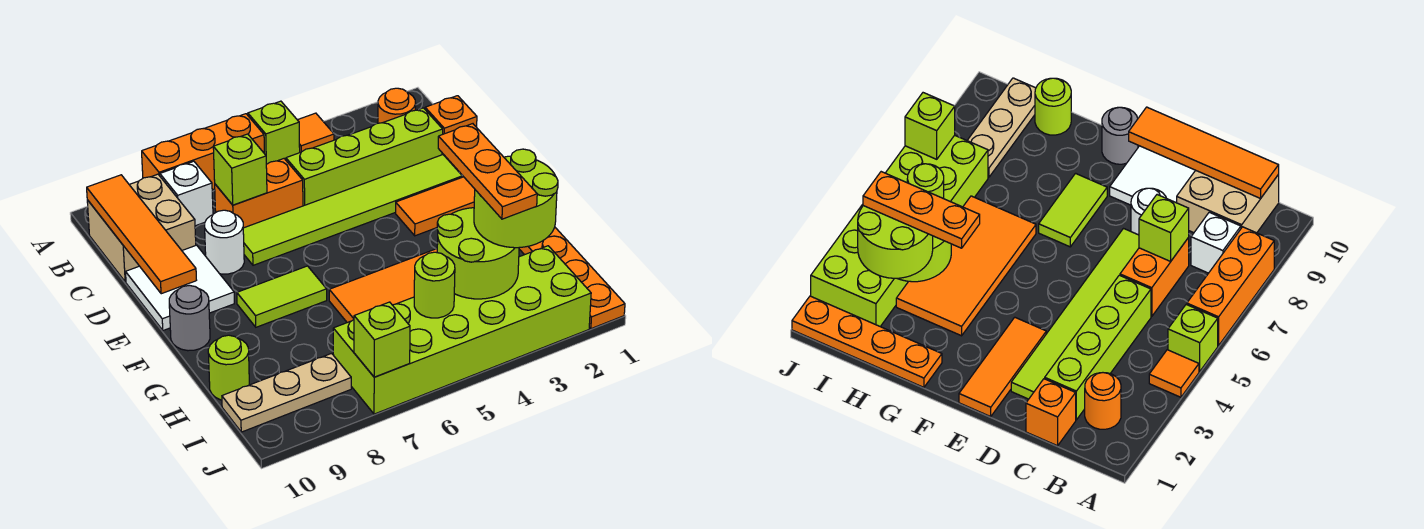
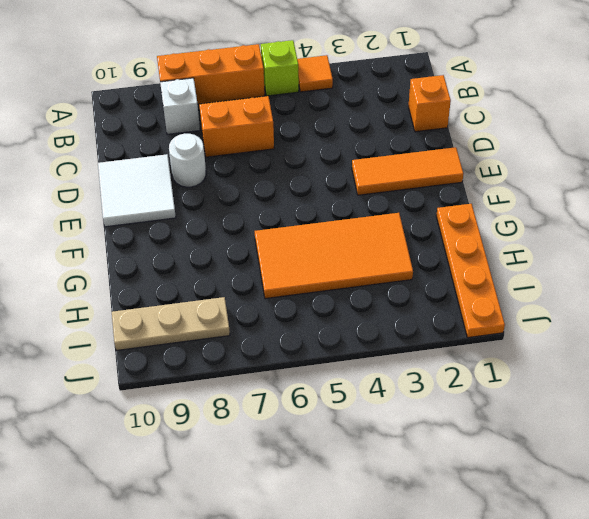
none -> orange round brick B2 level 1
none -> tan brick B9:C10 level 1
none -> lime brick C2:C5 level 1

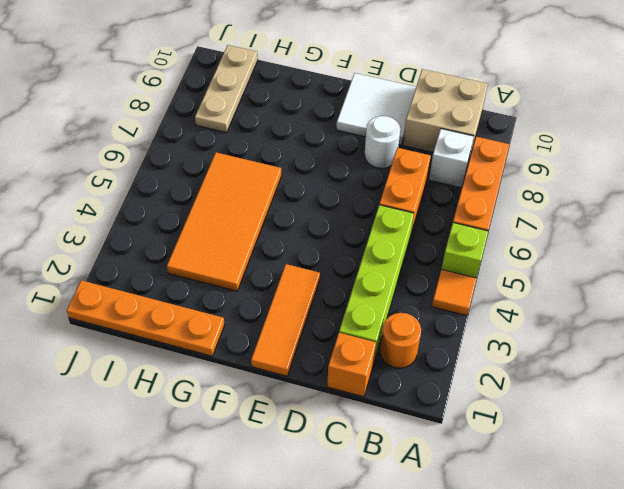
none -> lime tile D2:D7 level 1
none -> lime tile F7:F8 level 1
none -> grey round brick F10 level 1

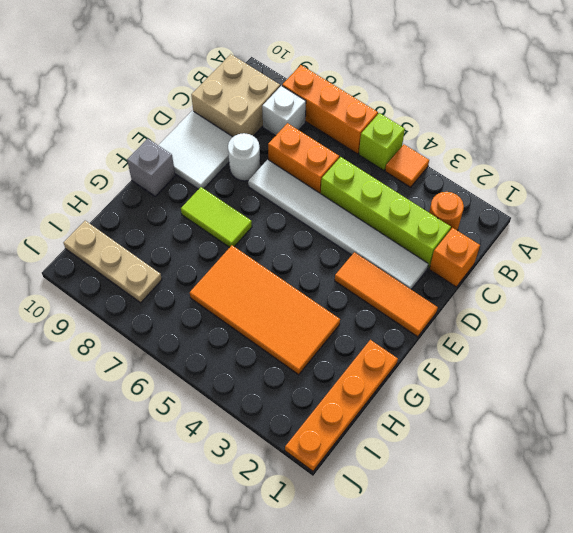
white tile D2:D7 level 1 -> lime tile D2:D7 level 1
grey brick F10 level 1 -> grey round brick F10 level 1
none -> lime round brick H10 level 1
none -> lime brick I2:J7 level 1
none -> orange tile B10:E10 level 2

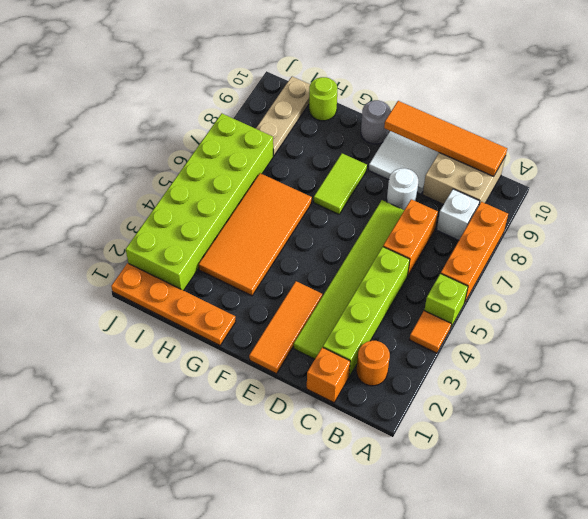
none -> lime brick C7 level 2
none -> lime round brick H3:I4 level 2
none -> lime round brick I5 level 2

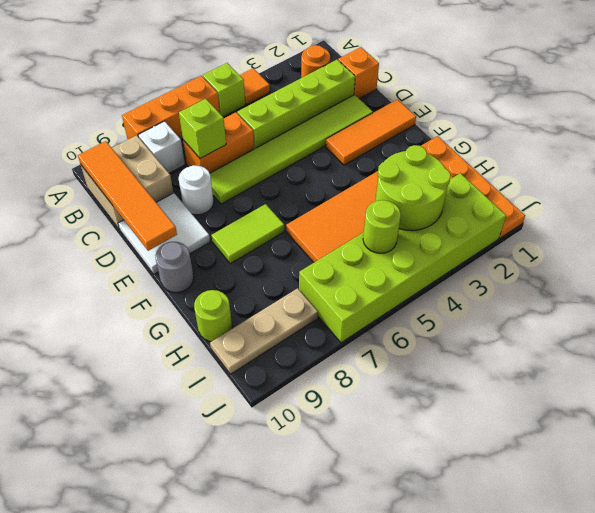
none -> lime brick J7 level 2
none -> lime round brick H2:I3 level 3
none -> orange plate G3:I3 level 4

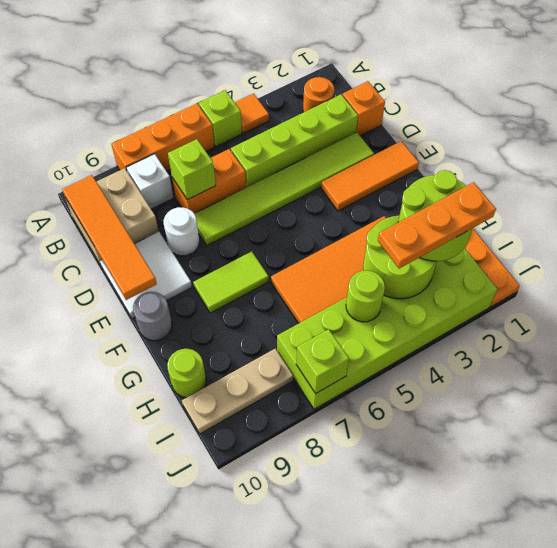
orange plate I2:I4 level 4 -> orange plate G3:I3 level 4

